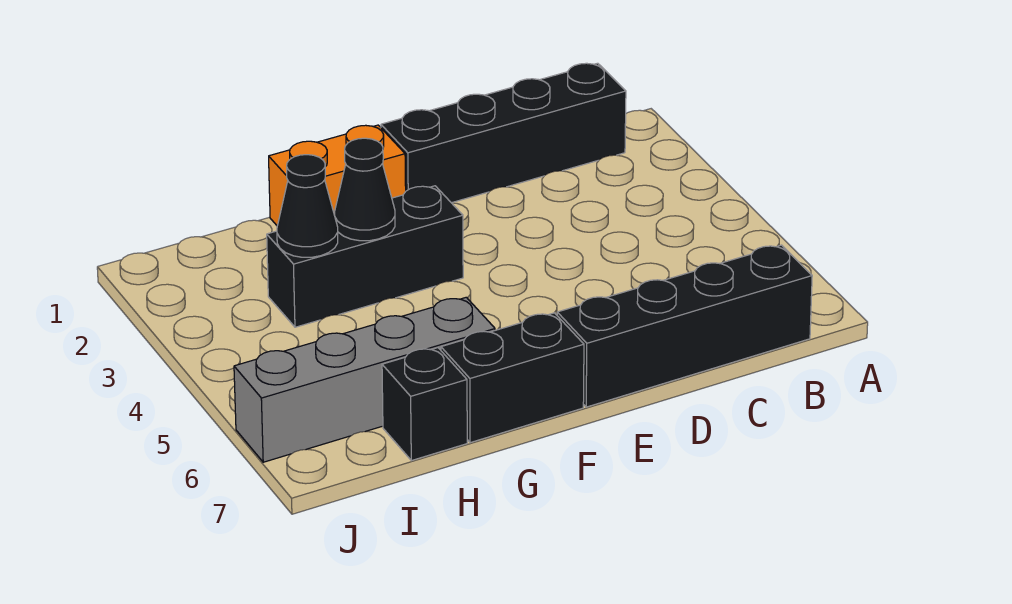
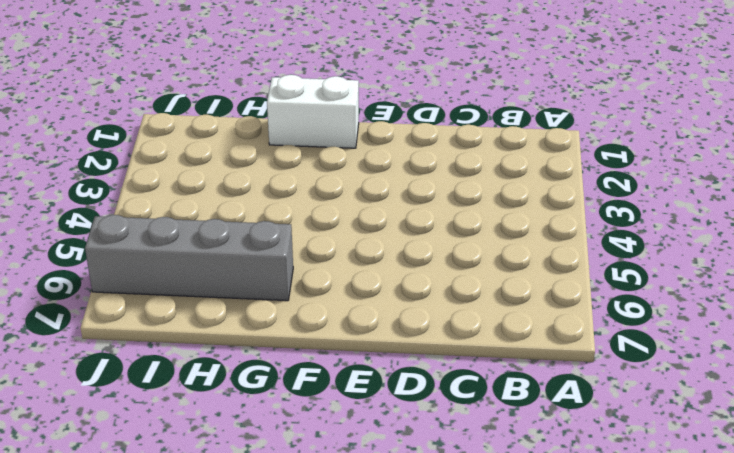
white brick F1:G1 level 1 -> orange brick F1:G1 level 1
none -> black brick B1:E1 level 1
none -> black brick B7:E7 level 1

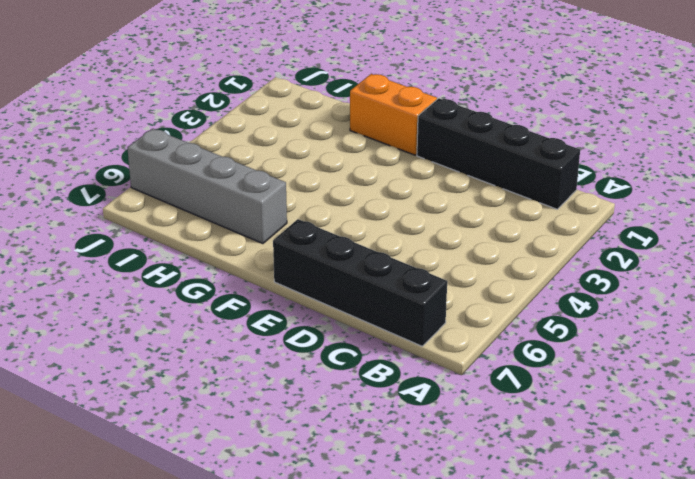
none -> black brick F3:H3 level 1
none -> black brick F7:G7 level 1

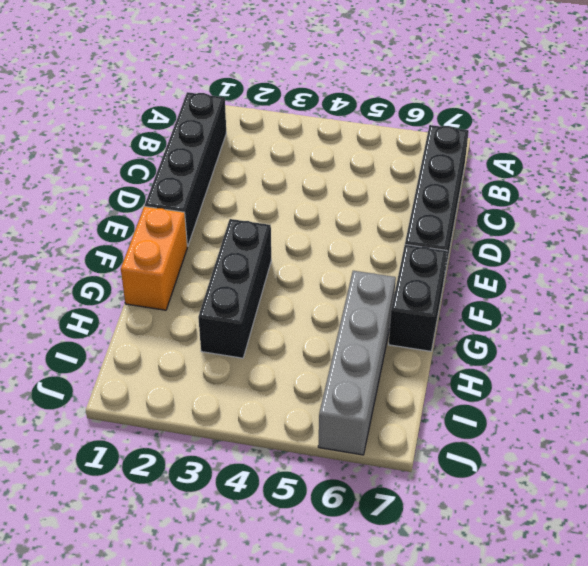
none -> black brick H7 level 1
none -> black cone G3 level 2

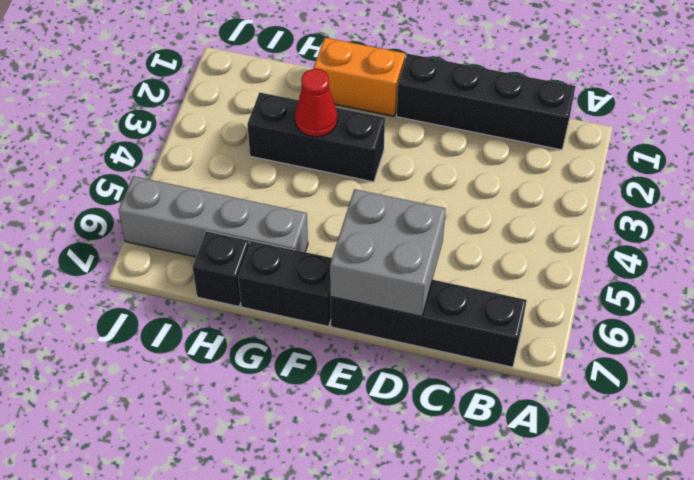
grey brick D6:E7 level 2 -> none
red cone G3 level 2 -> black cone G3 level 2
none -> black cone H3 level 2

